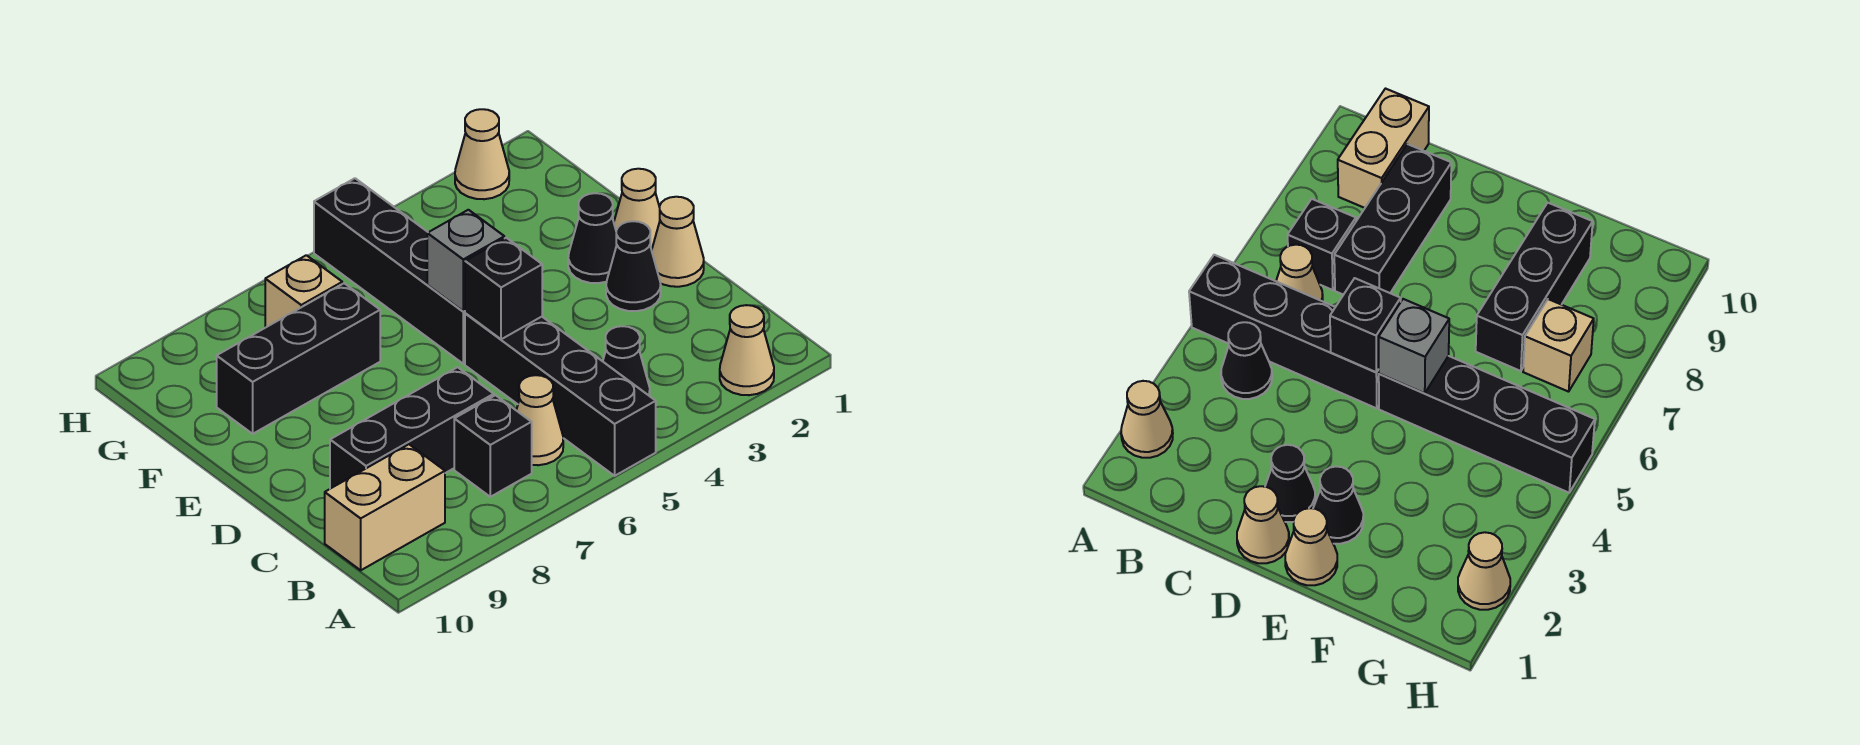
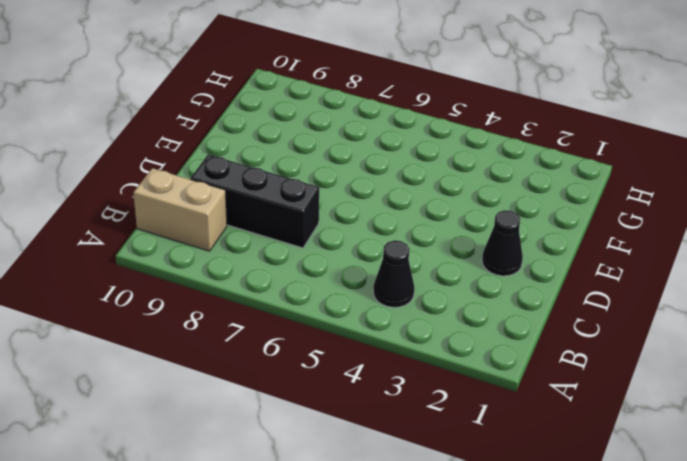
none -> tan cone A2 level 1
none -> black brick A5:D5 level 1
none -> tan cone B6 level 1

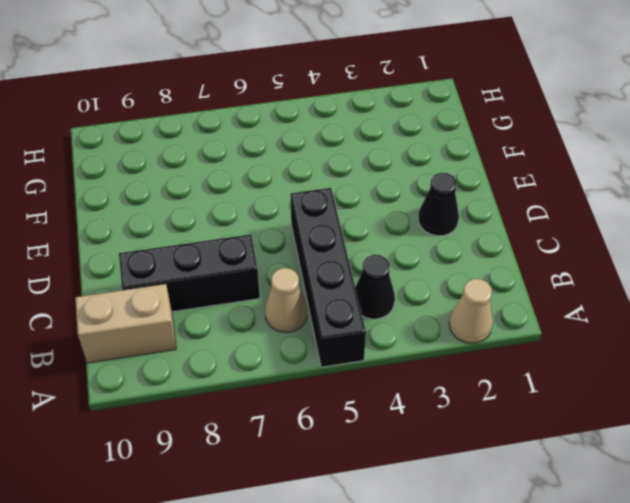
none -> black brick B7 level 1
none -> tan cone D1 level 1
none -> tan cone E1 level 1

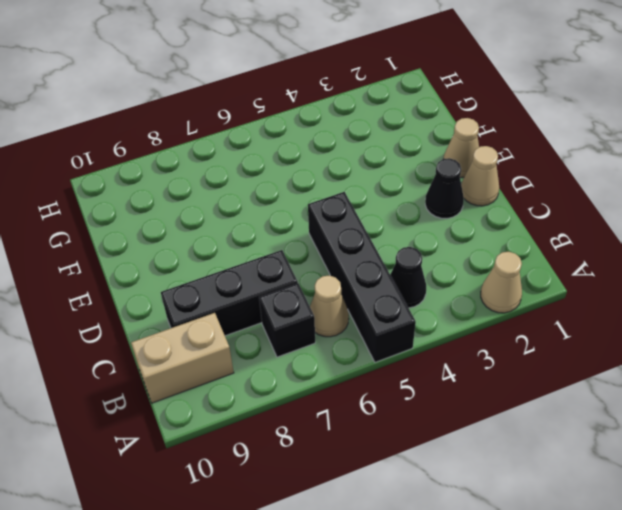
none -> black cone E2 level 1
none -> black brick E5:H5 level 1
none -> black brick F7:F9 level 1

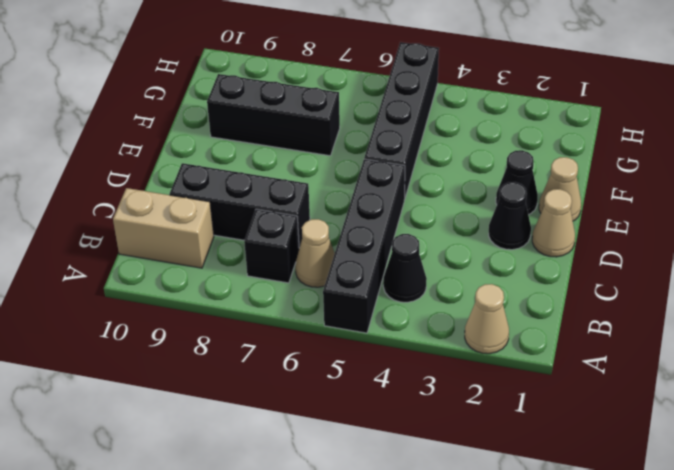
none -> tan brick G7 level 1
none -> tan cone H2 level 1
none -> black brick D5 level 2

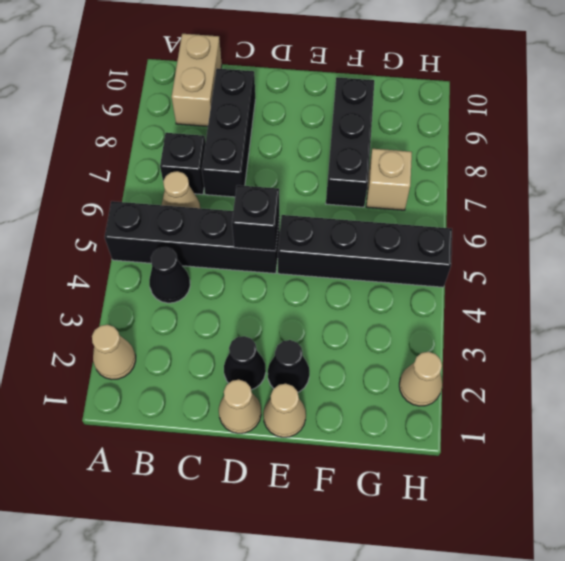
none -> grey brick E5 level 2

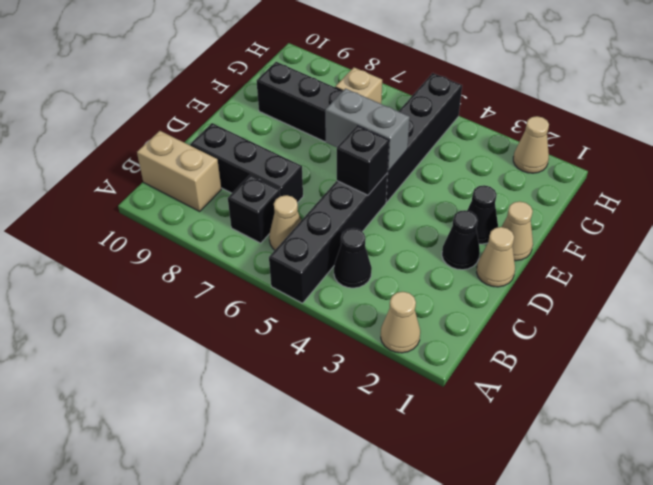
grey brick E5:E6 level 2 -> grey brick E5 level 2

